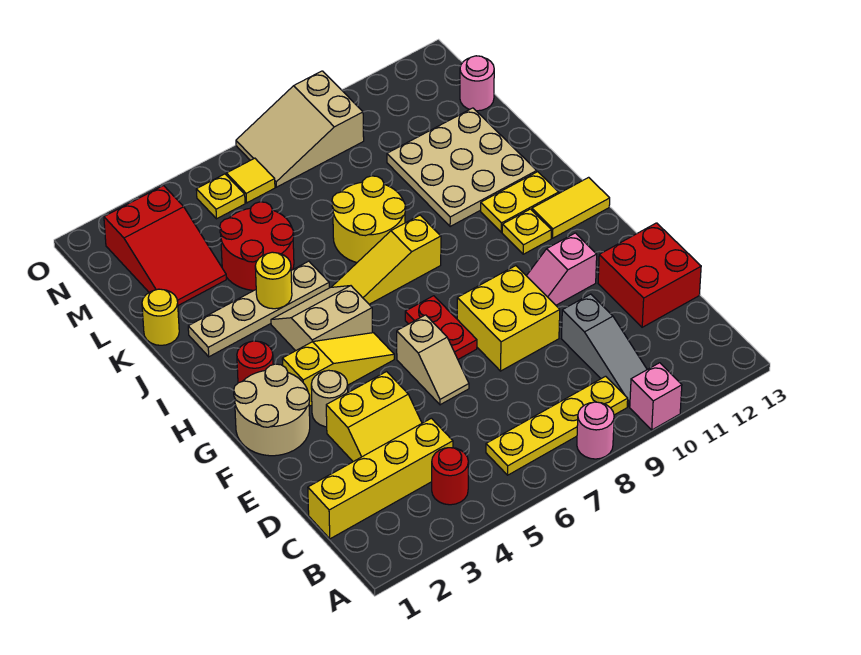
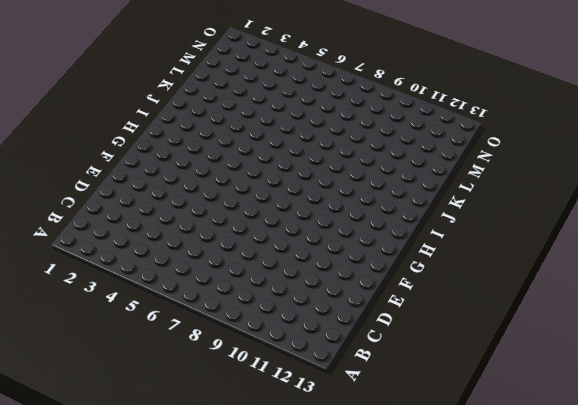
none -> pink round brick A8 level 1
none -> pink brick A10 level 1
none -> red round brick B4 level 1
none -> yellow plate B6:B9 level 1

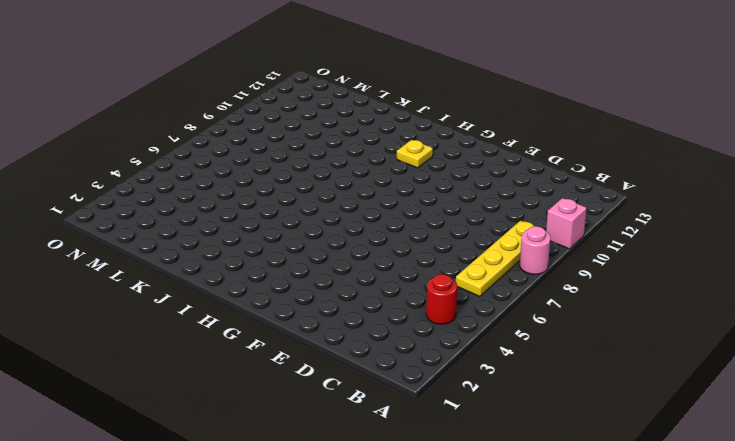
none -> grey slope B10:D10 level 1 top D
none -> yellow brick C1:C4 level 1
none -> yellow slope D3:E4 level 1 top E
none -> red brick D12:E13 level 1

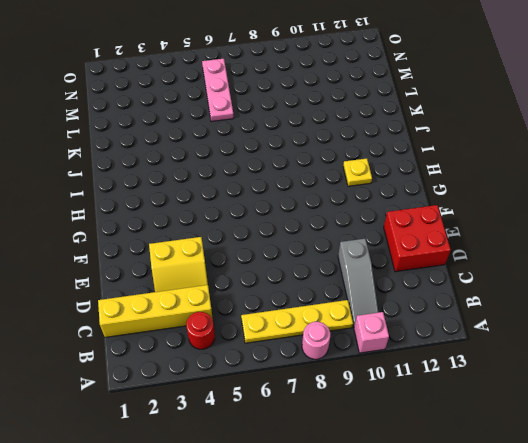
pink plate L6:N6 level 1 -> yellow tile N6 level 1
none -> tan slope E6:F6 level 1 top F
none -> yellow brick E8:F9 level 1
none -> tan round brick F1:G2 level 1
none -> tan round brick F3 level 1

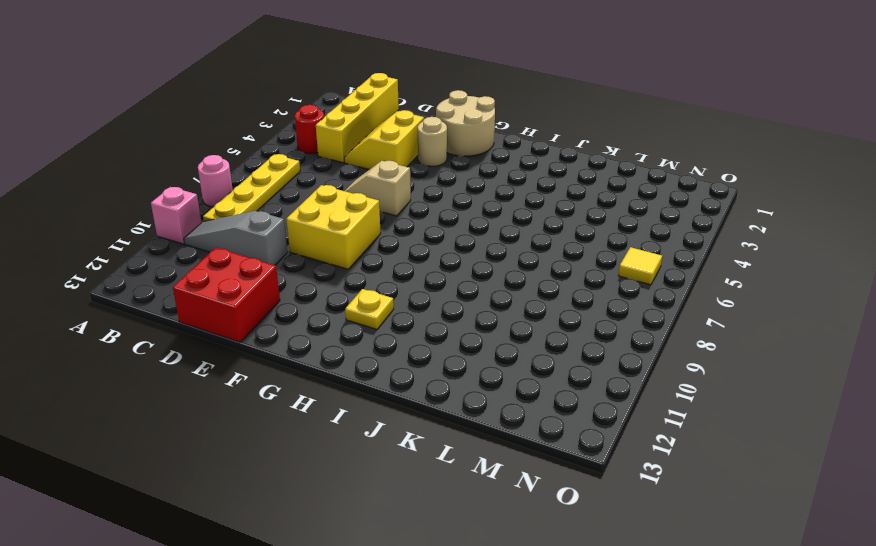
none -> red plate F7:G7 level 1
none -> pink slope F10:F11 level 1 top 11
none -> yellow slope G3:G5 level 1 top 3
none -> red round brick H2 level 1

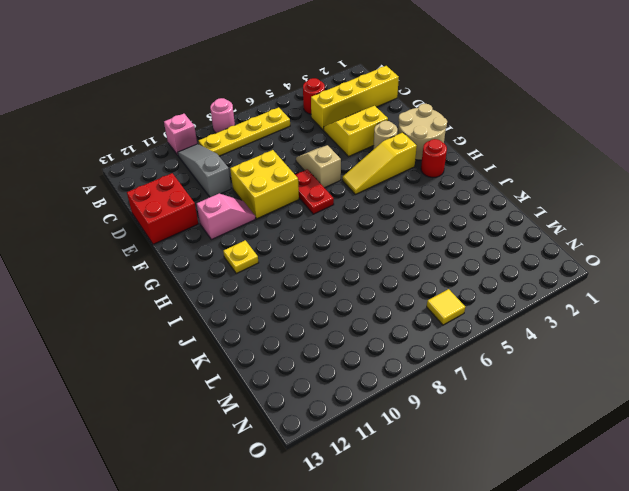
none -> tan slope H4:I5 level 1 top H
none -> yellow tile H12:H13 level 1
none -> yellow slope I6:I8 level 1 top 8
none -> yellow plate I11:I12 level 1

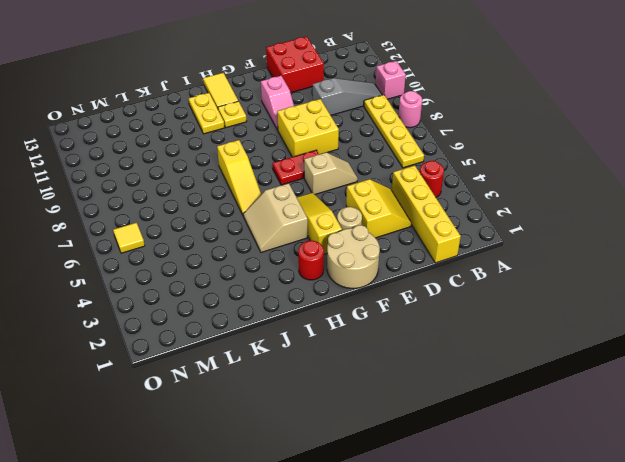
none -> tan plate J2:J5 level 1
none -> yellow round brick J7:K8 level 1
none -> tan plate J10:L12 level 1
none -> yellow round brick K1 level 1

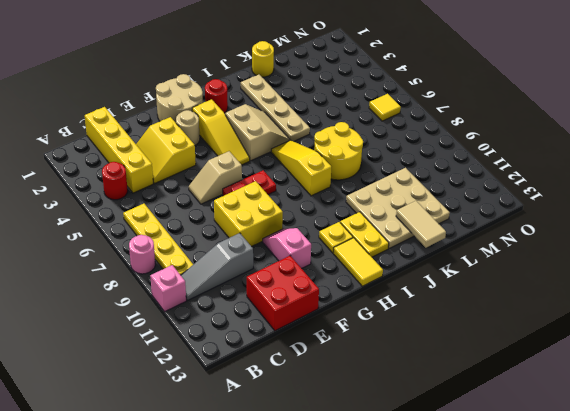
tan tile K12:K13 level 2 -> none
none -> red round brick K4:L5 level 1
none -> red slope L2:N3 level 1 top N
none -> pink round brick M13 level 1
none -> yellow plate N5 level 1

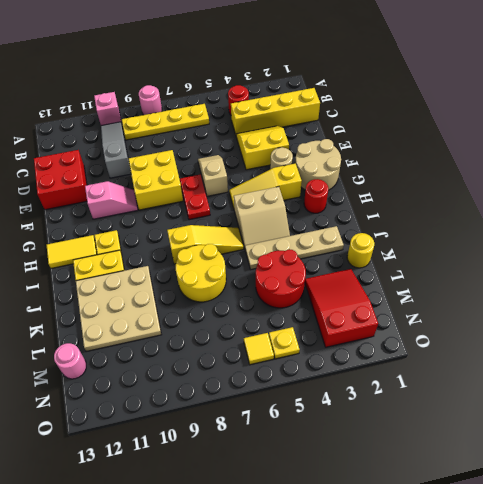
none -> tan slope N7:O9 level 1 top 9
none -> yellow round brick J4 level 2

